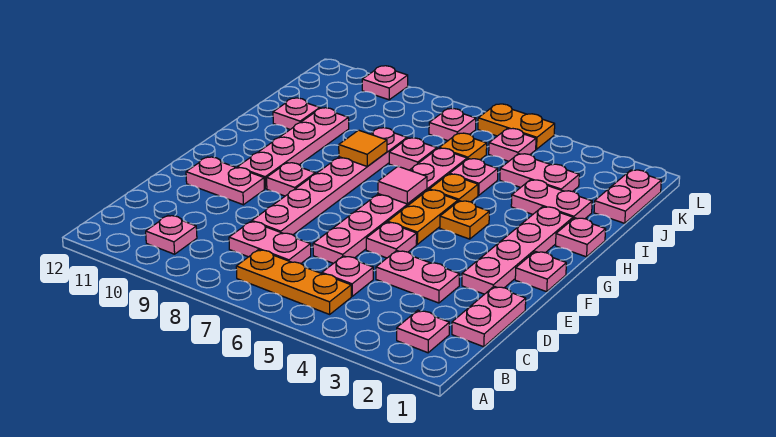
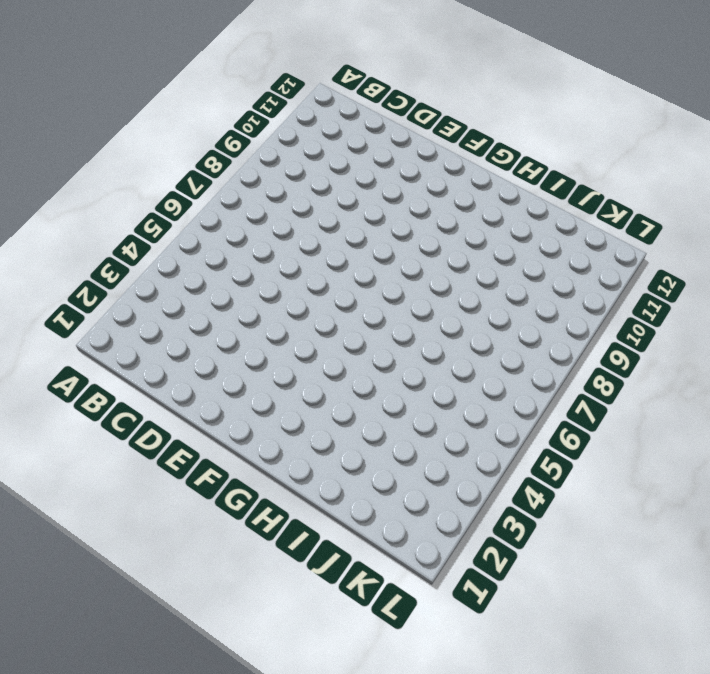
none -> pink plate B2 level 1
none -> orange plate B5:B7 level 1
none -> pink plate B10 level 1
none -> pink plate C1:D1 level 1

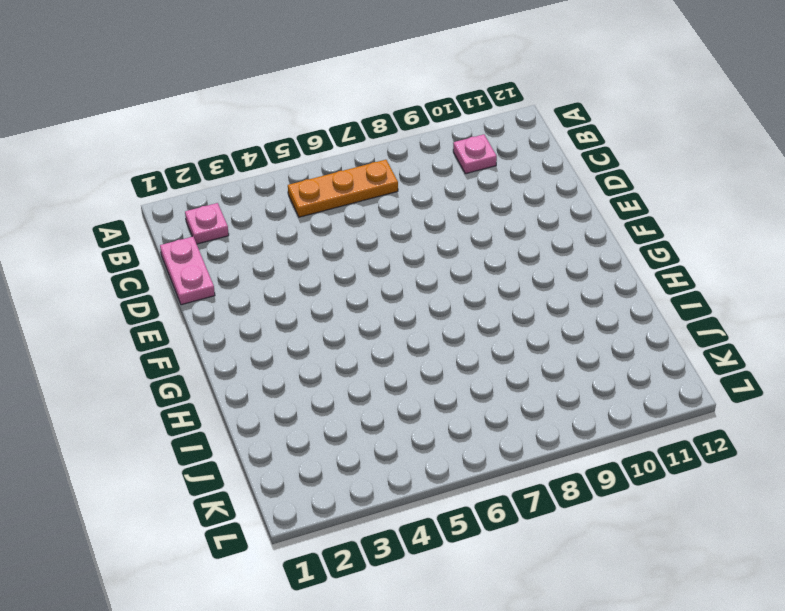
none -> pink plate C5 level 1
none -> pink plate C7:C8 level 1
none -> pink plate D3:D4 level 1
none -> pink plate D6:I6 level 1

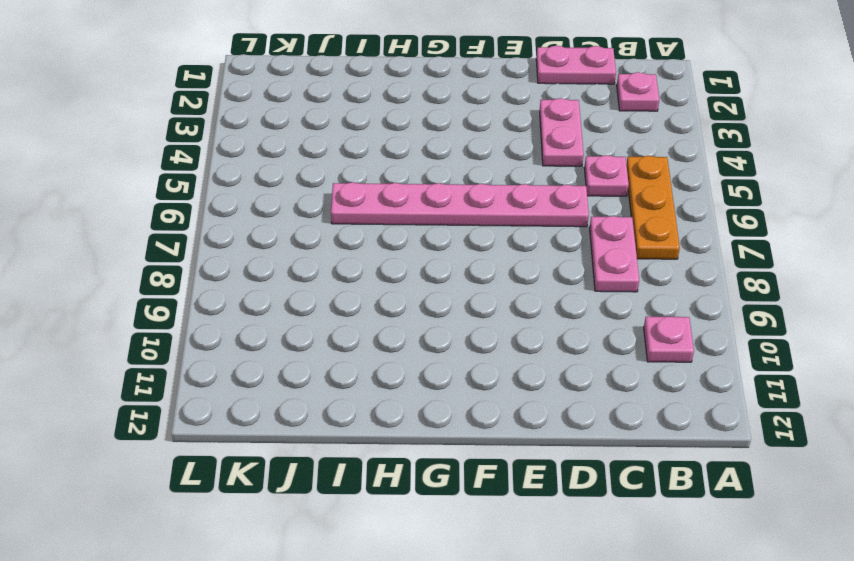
none -> pink plate D8:I8 level 1
none -> pink plate E2:H2 level 1
none -> pink plate E5 level 1
none -> pink plate E10:E11 level 1

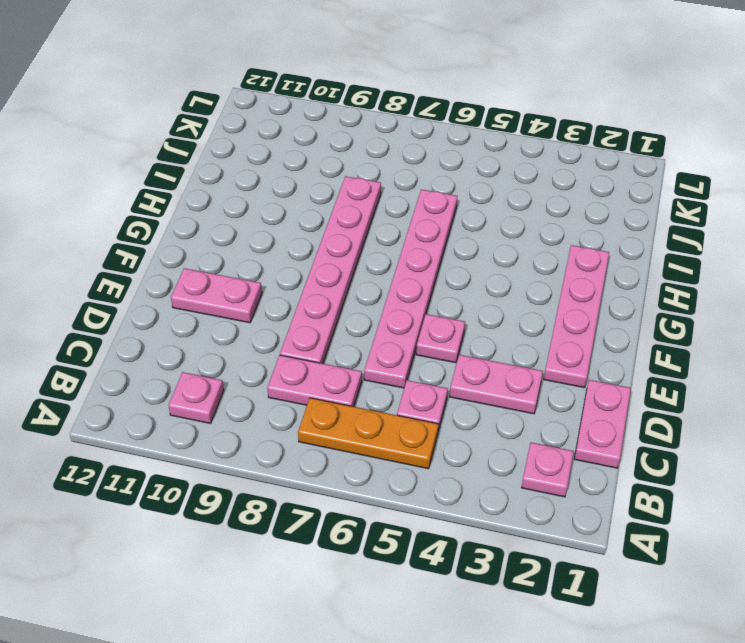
none -> pink plate F1 level 1
none -> orange plate F5:G5 level 1
none -> pink plate F9 level 1
none -> pink plate F10:I10 level 1

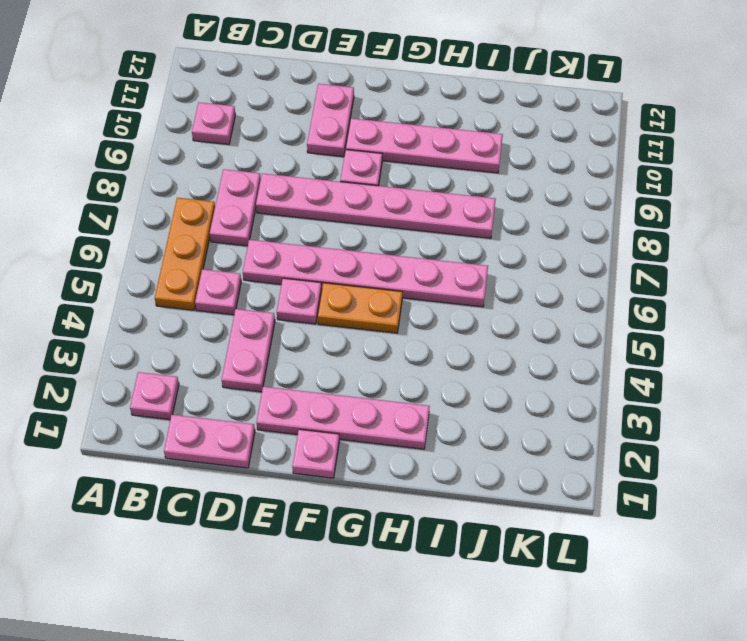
none -> orange plate G4 level 1
none -> pink plate H1 level 1
none -> orange plate H5 level 1
none -> pink plate I2:I3 level 1

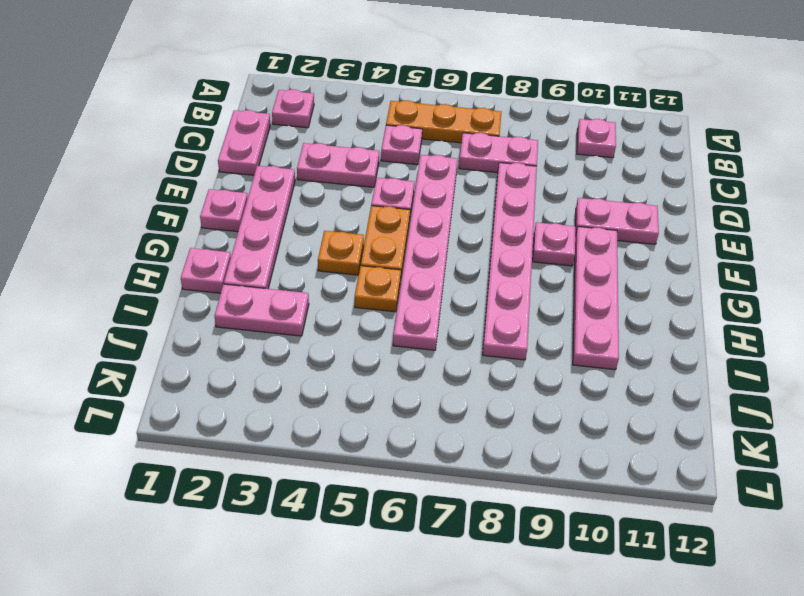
none -> pink plate I5 level 1
none -> pink plate I7 level 1
none -> pink plate I11 level 1
none -> pink plate J1:K1 level 1

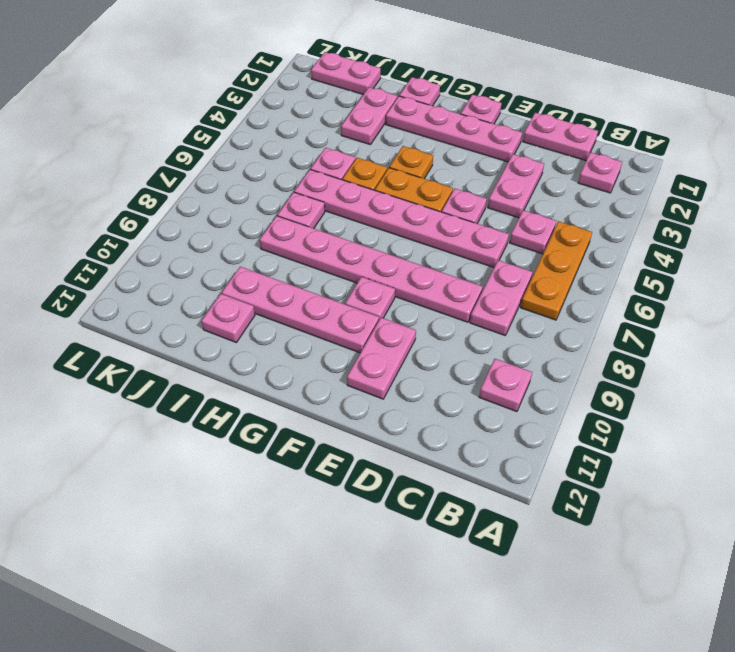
none -> pink plate J3:J4 level 1
none -> orange plate J6 level 1
none -> pink plate K5 level 1
none -> pink plate K7 level 1

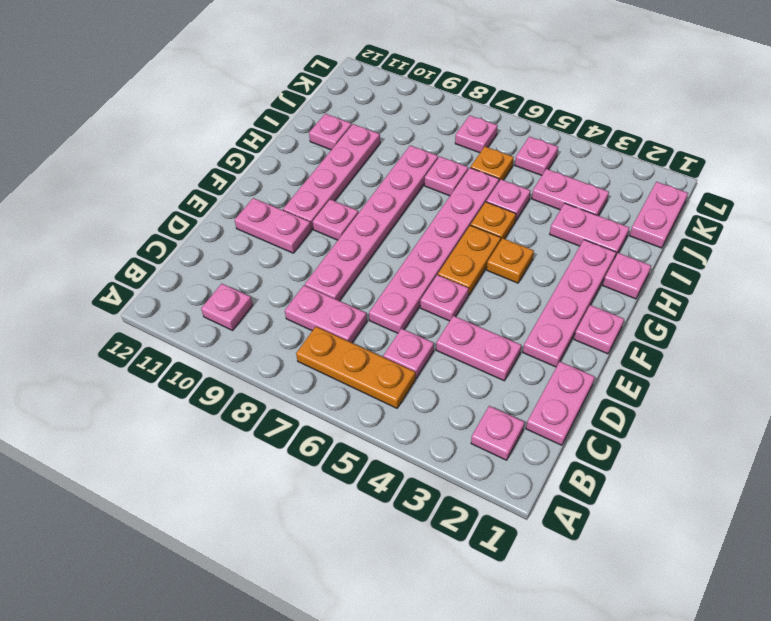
none -> orange plate L5:L6 level 1
none -> pink plate L10 level 1
none -> pink tile G6 level 2
none -> orange tile H8 level 2

